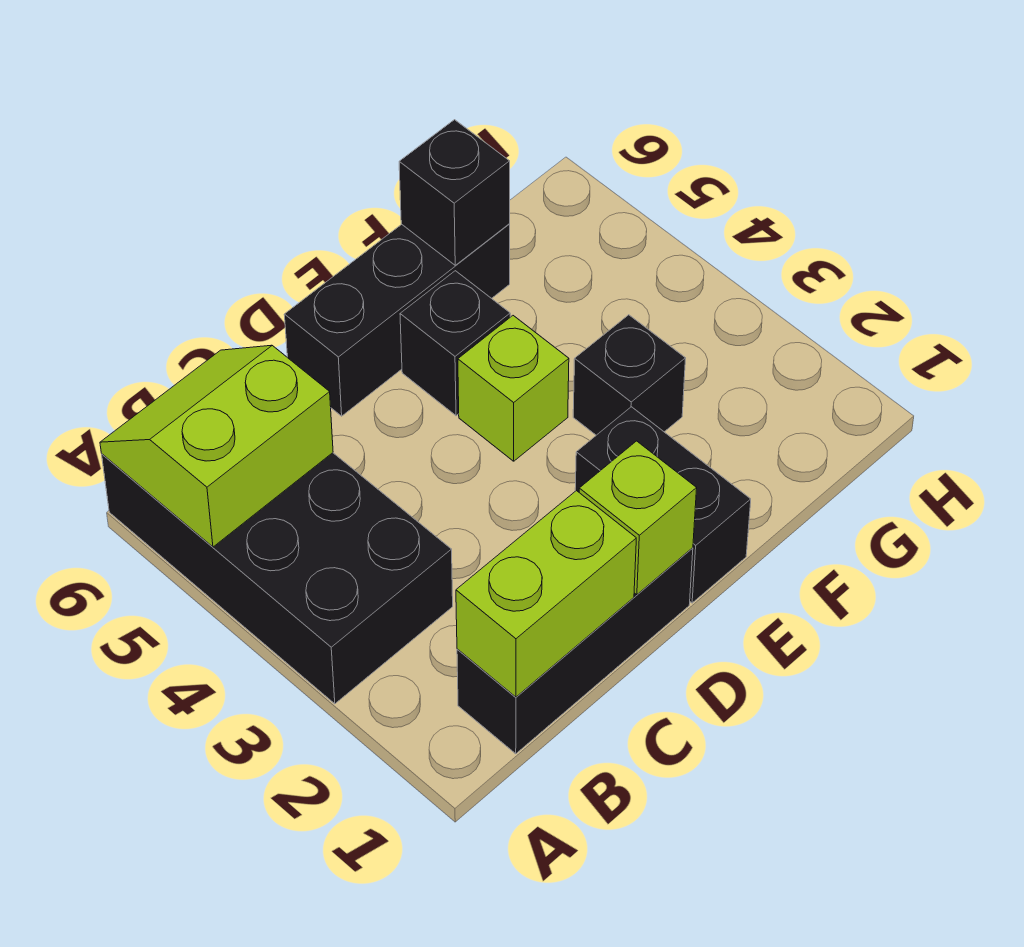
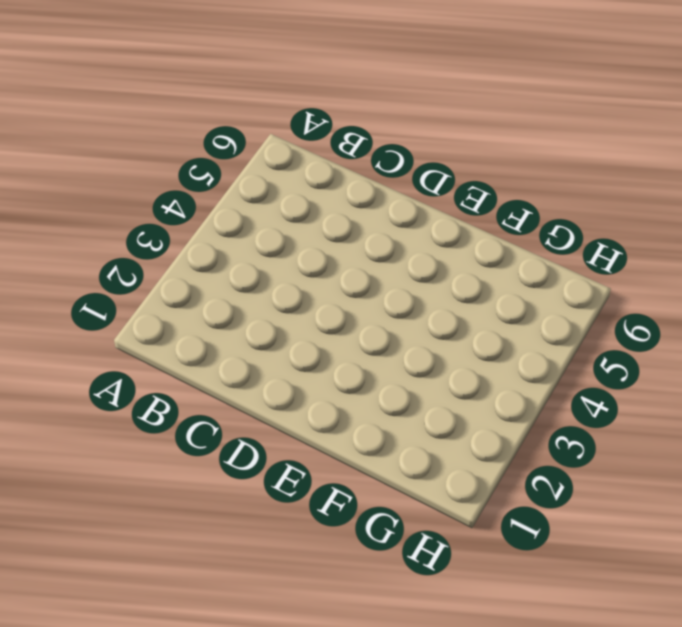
none -> black brick A3:B6 level 1
none -> black brick B1:D1 level 1

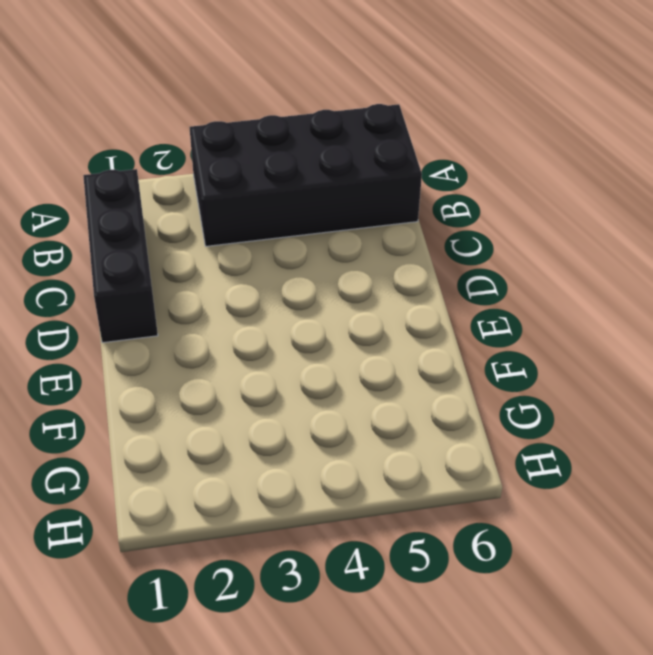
none -> black brick D6:F6 level 1
none -> black brick E1:E2 level 1

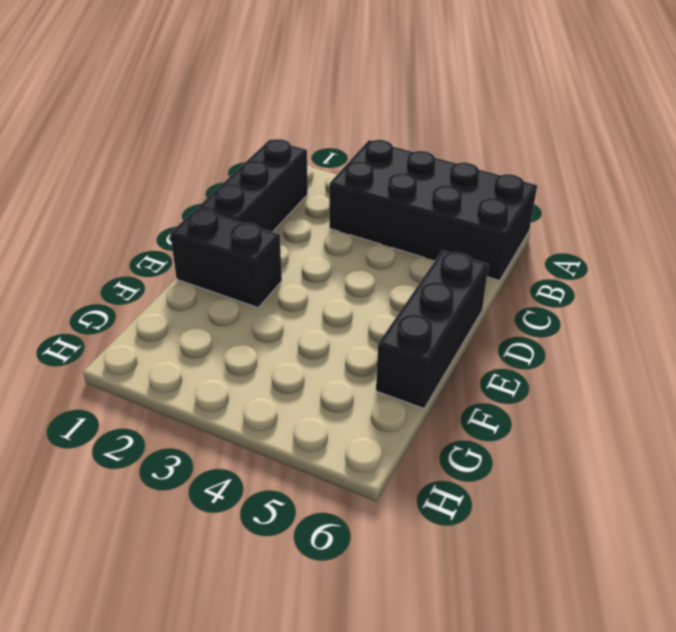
none -> lime brick E4 level 1
none -> black brick E5 level 1

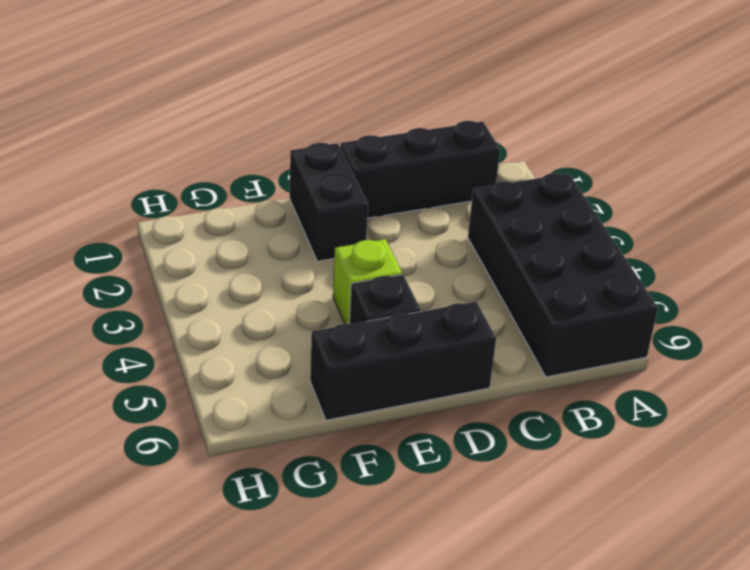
none -> black brick F3 level 1
none -> lime slope A5:B6 level 2 top 5

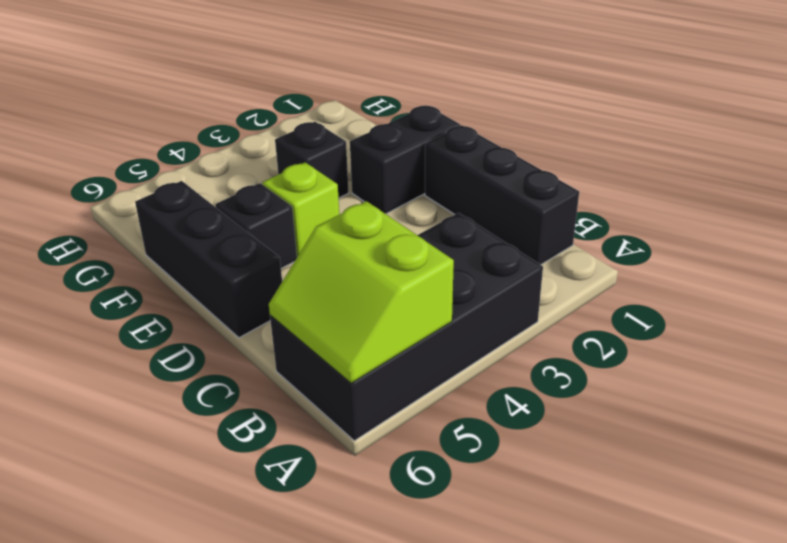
none -> lime brick B1:C1 level 2
none -> lime brick D1 level 2

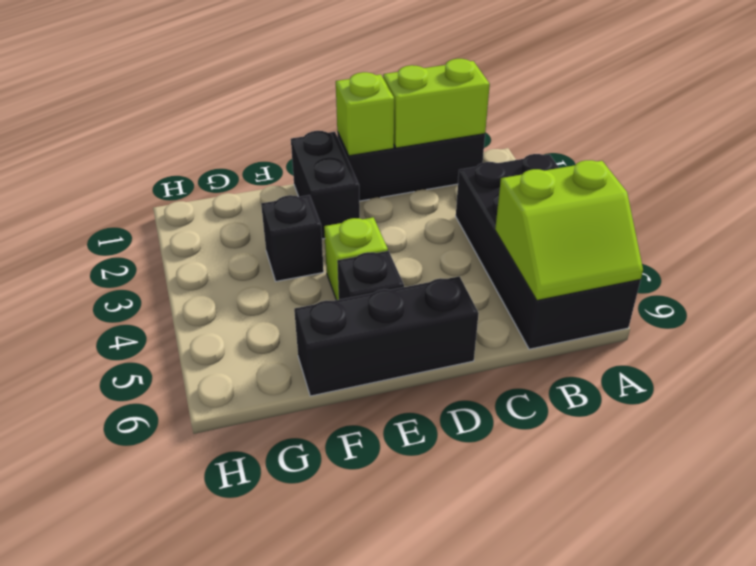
none -> black brick F6 level 2

